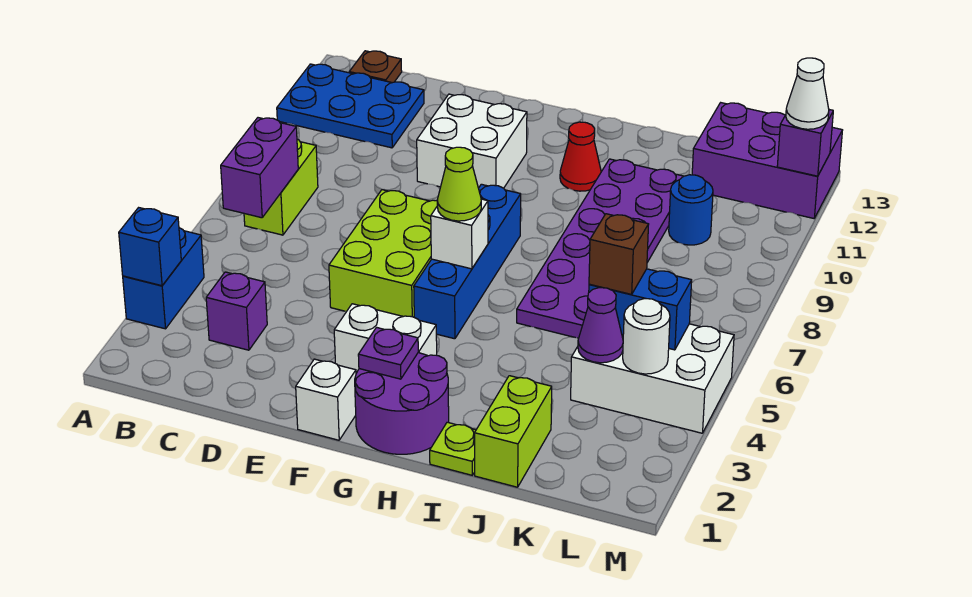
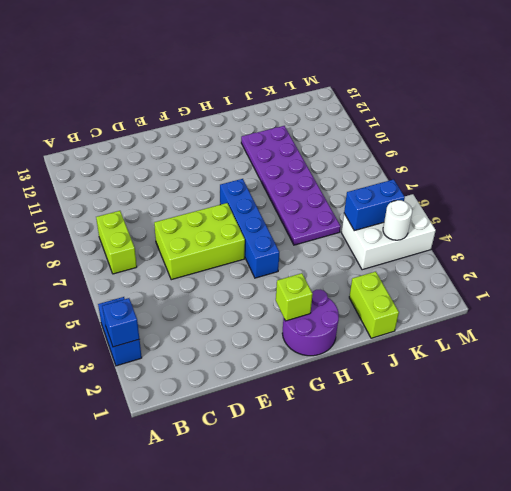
lime brick D6:F7 level 1 -> lime brick E5:F7 level 1
lime brick G2 level 2 -> purple plate G2 level 2
none -> blue plate A11:C12 level 1
none -> brown plate B13 level 1
none -> purple brick C3 level 1

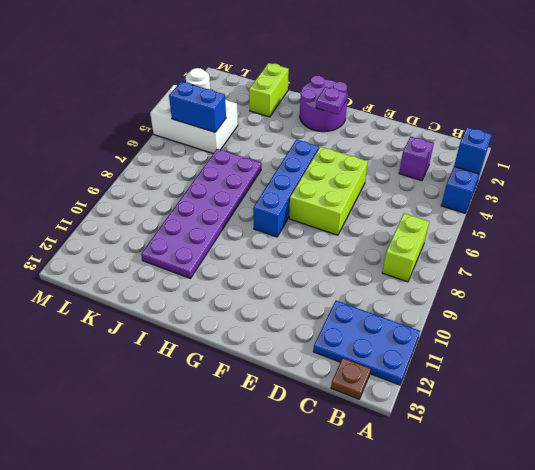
none -> white brick E10:F11 level 1
none -> white brick F1 level 1
none -> white brick F3:G3 level 1

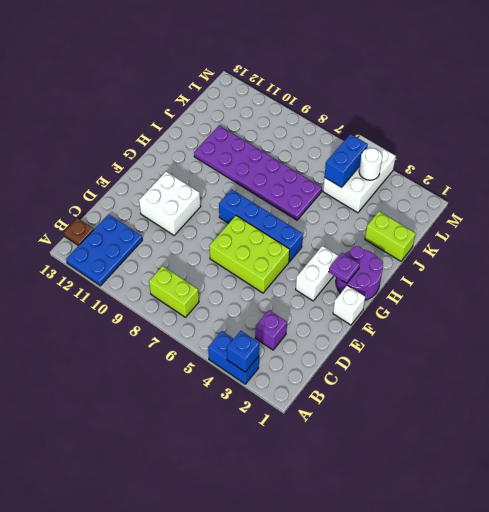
none -> red cone H11 level 1
none -> lime plate I1 level 1
none -> blue round brick K10 level 1

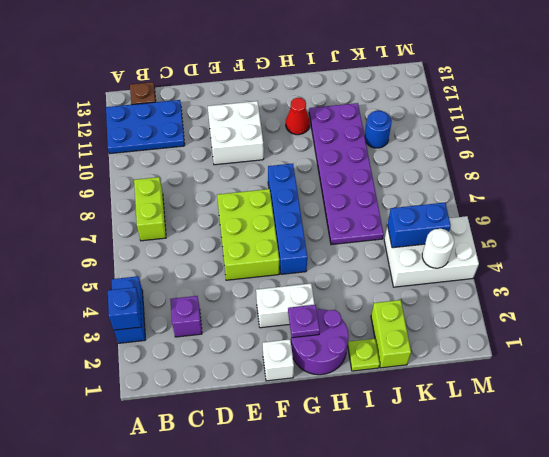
none -> purple brick K12:M13 level 1
none -> purple brick B6:B7 level 2
none -> white brick G6 level 2

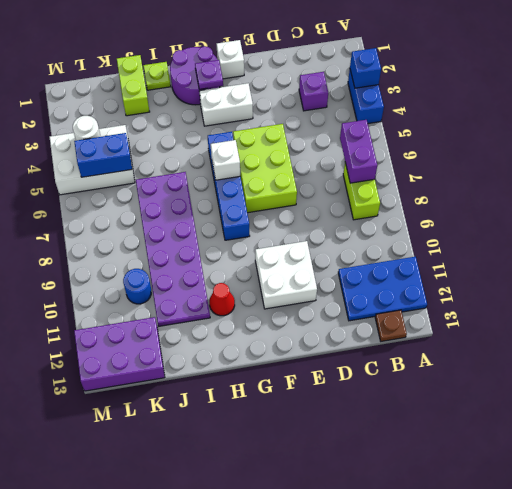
none -> purple cone K4 level 2
none -> purple brick M12 level 2
none -> lime cone G6 level 3

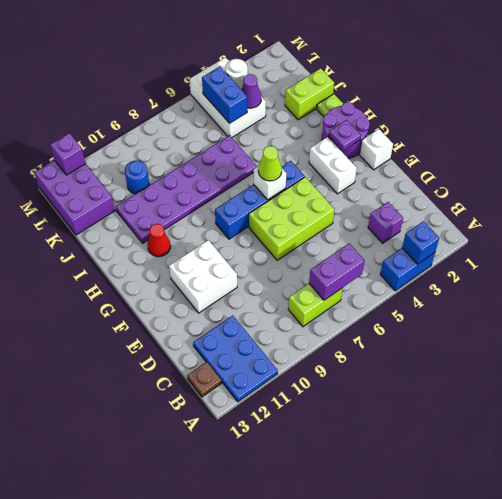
none -> brown brick K5 level 3
none -> white cone M12 level 3

